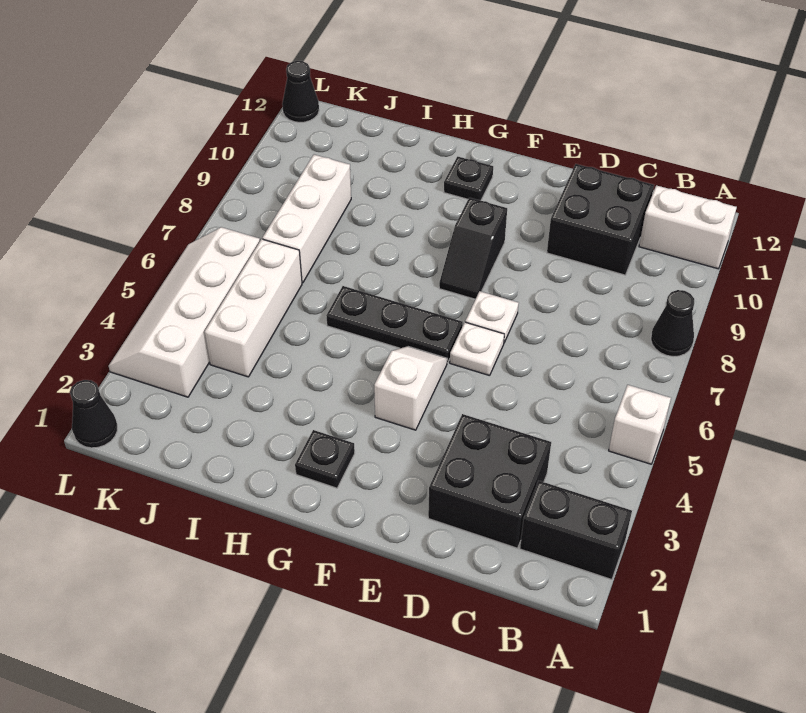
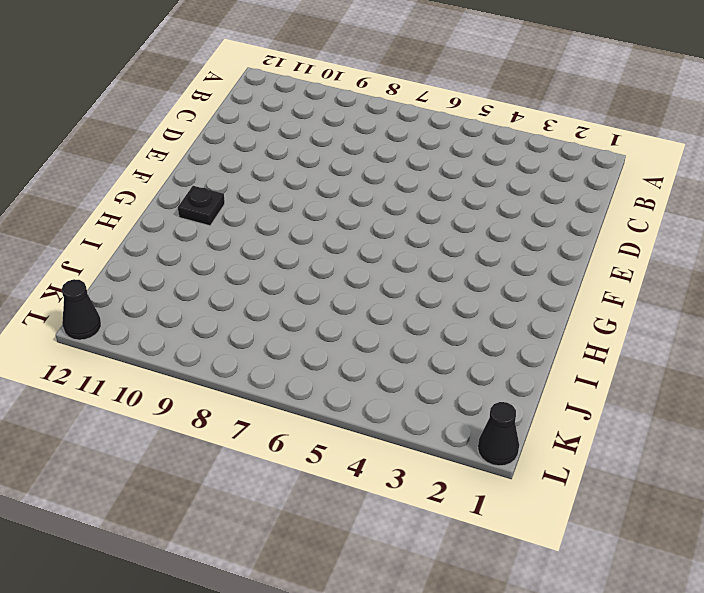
none -> black brick A2:B2 level 1
none -> white brick A5 level 1
none -> black cone A8 level 1

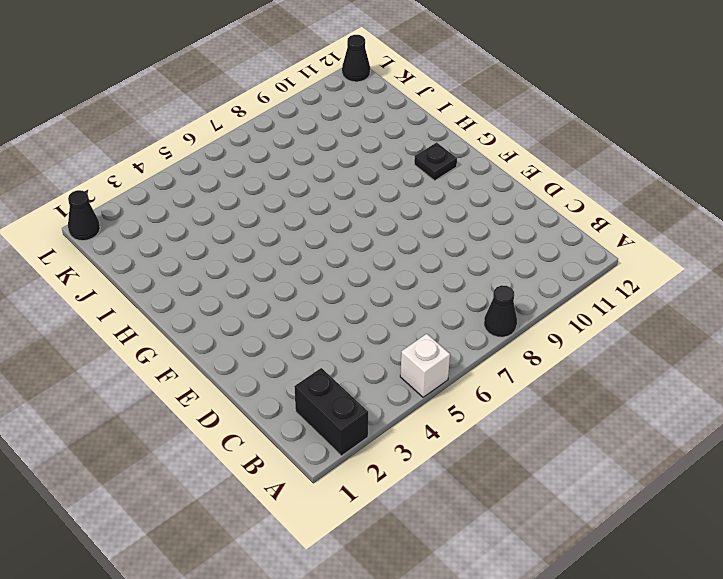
none -> white brick A11:B11 level 1
none -> black brick C2:D3 level 1
none -> black brick C10:D11 level 1

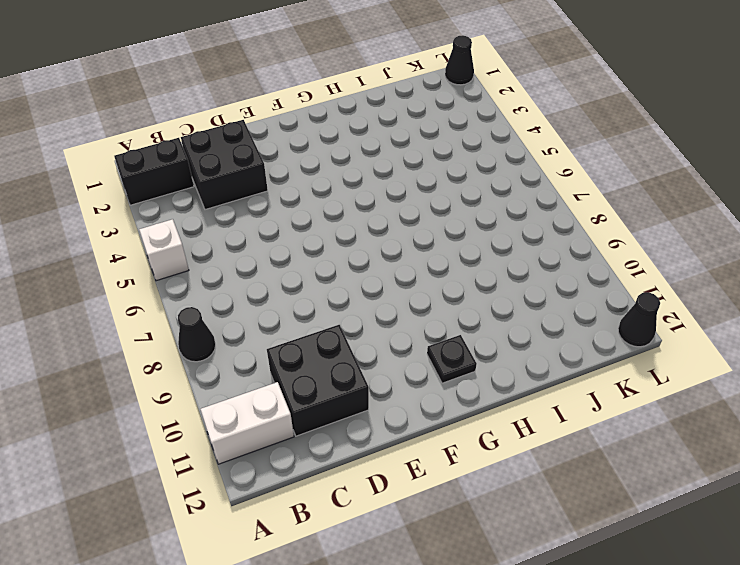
none -> white plate E6 level 1
none -> white plate E7 level 1
none -> white slope F4:F5 level 1 top 4

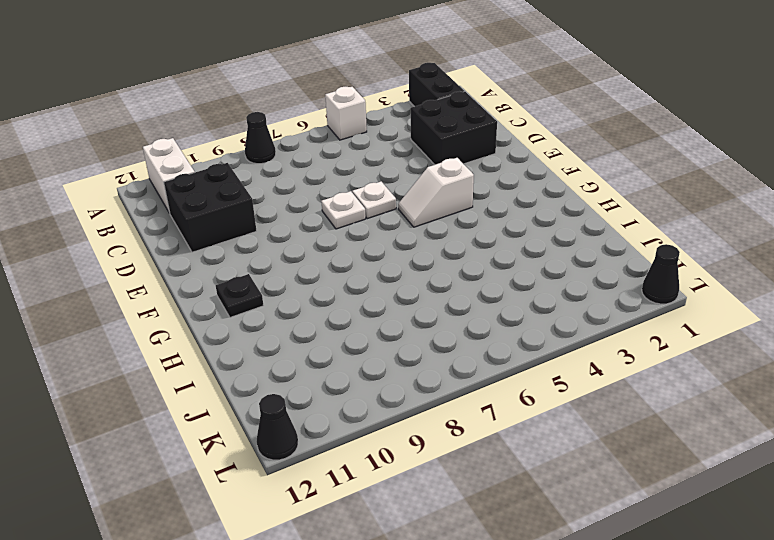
none -> black plate F6:H6 level 1
none -> black slope F8:F9 level 1 top 9
none -> black plate G2 level 1

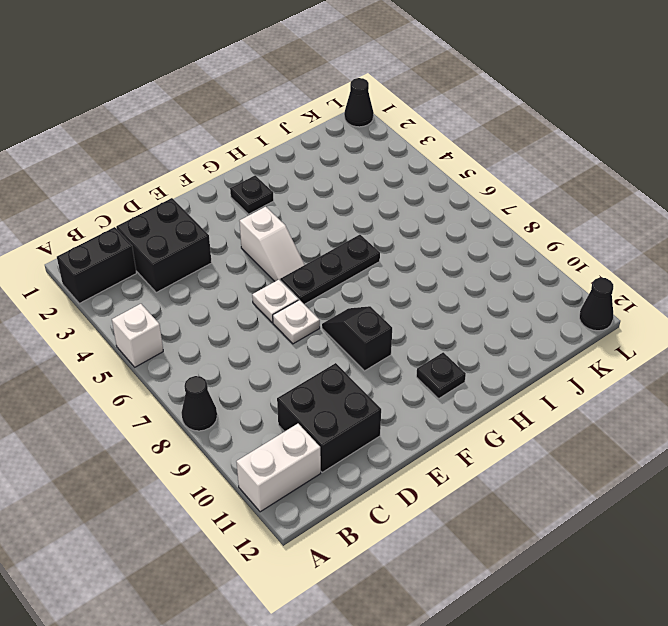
none -> white brick J4:J6 level 1
none -> white brick J7:J9 level 1
none -> white slope K3:L6 level 1 top K

